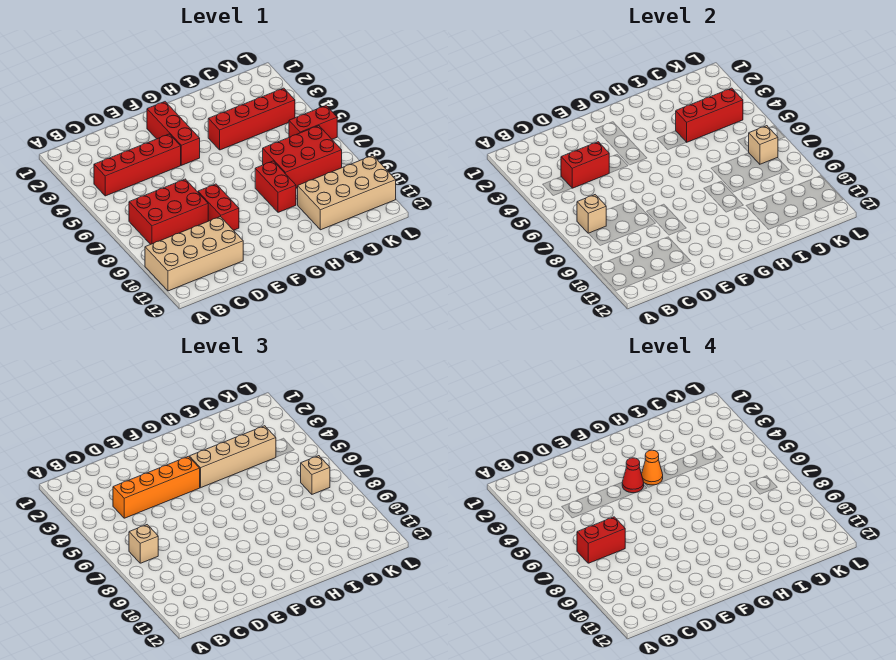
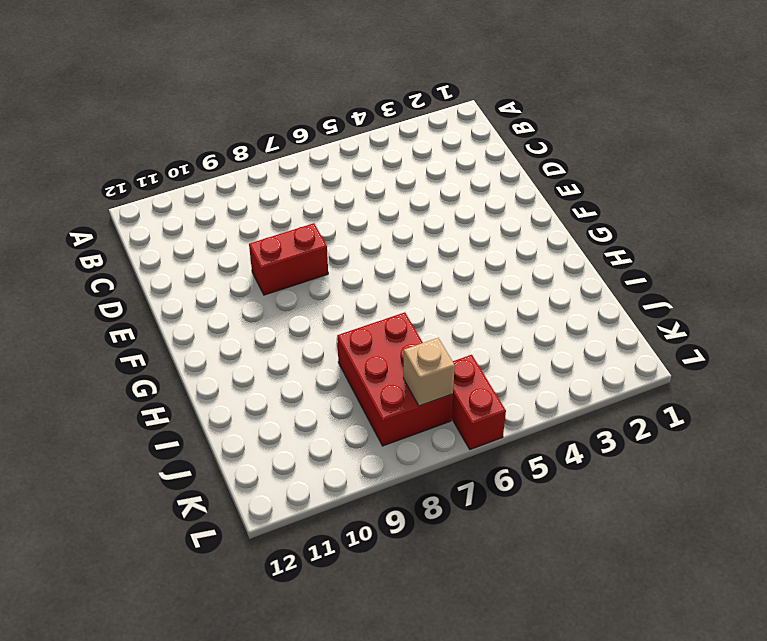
none -> tan brick A10:D11 level 1
none -> red brick B4:E4 level 1
none -> red brick B7:D8 level 1

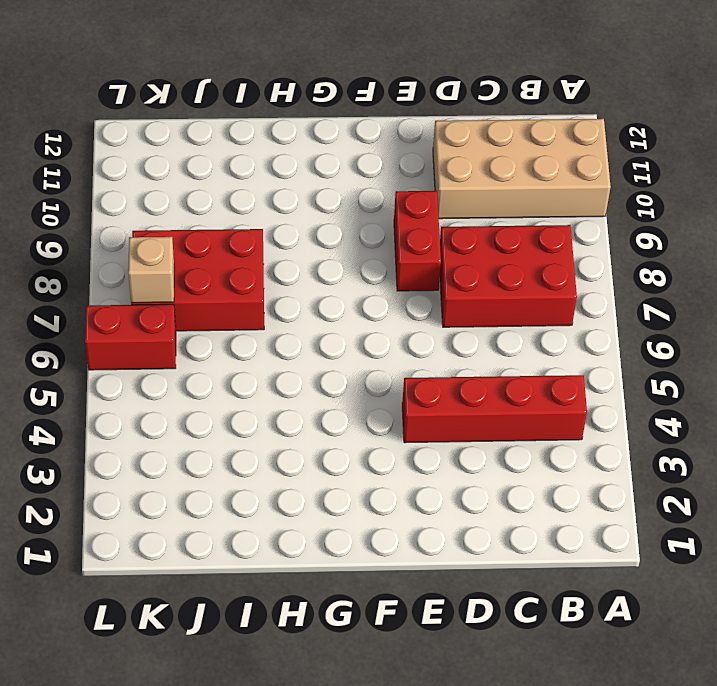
none -> red brick F2:F4 level 1
none -> red brick H4:K4 level 1
none -> red brick H8:H9 level 1

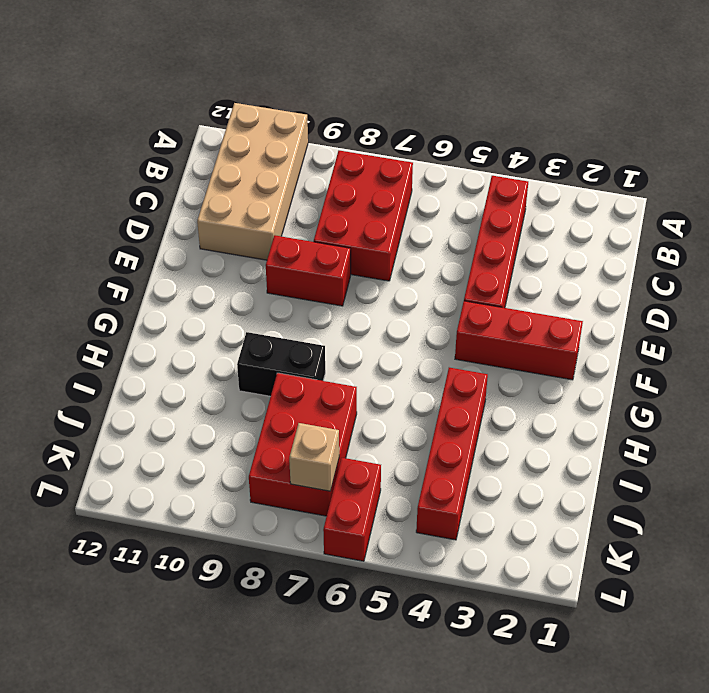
black brick H8:H9 level 1 -> red brick H8:H9 level 1
none -> tan brick I10:L11 level 1
none -> tan brick B7 level 2
none -> red brick C4:D4 level 2

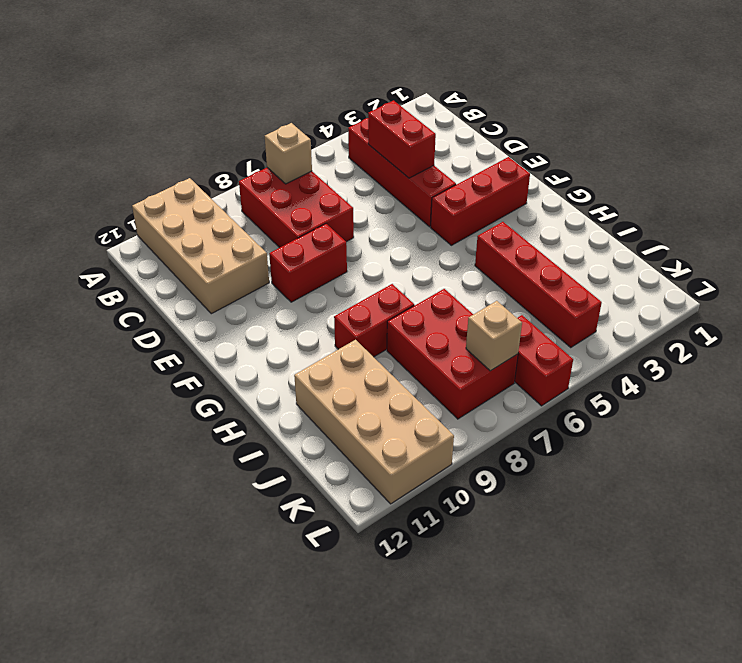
none -> red brick I4:K4 level 2
none -> tan brick B7 level 3
none -> orange brick C4:F4 level 3

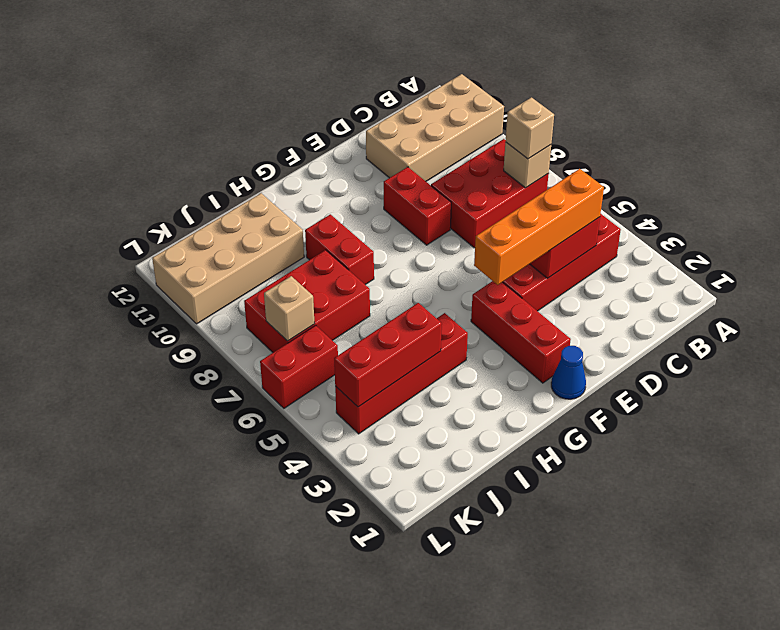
blue cone F1 level 1 -> none
none -> tan brick G4:J4 level 3
none -> tan brick K7 level 3
none -> red brick B7:C7 level 4

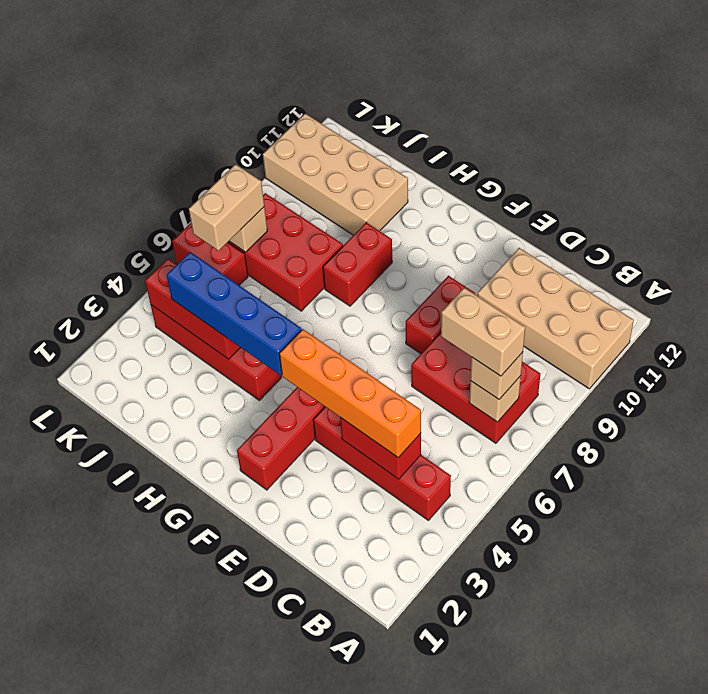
tan brick B7:C7 level 4 -> red brick B7:C7 level 4
blue brick G4:J4 level 3 -> tan brick G4:J4 level 3
tan brick K6:K7 level 3 -> tan brick K7 level 3
none -> red cone F4 level 4
none -> orange cone G4 level 4

